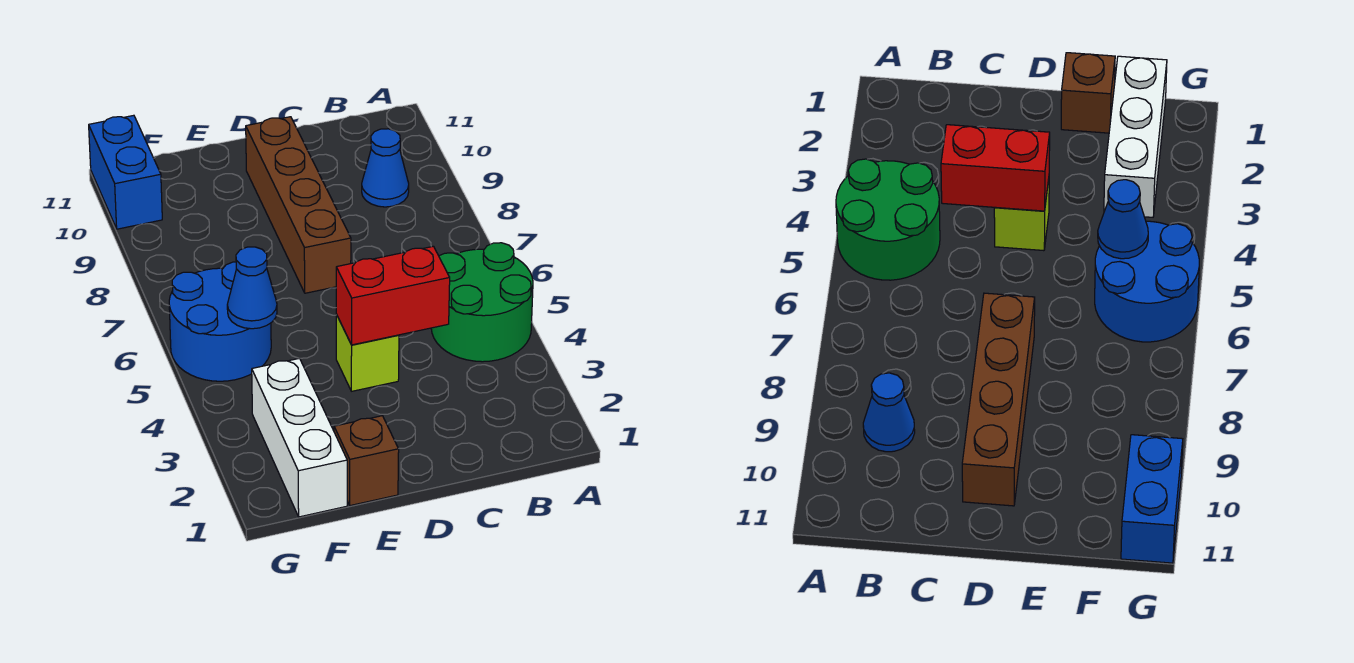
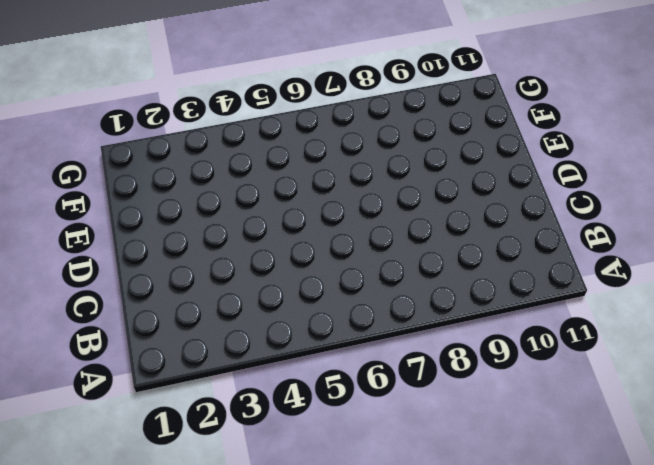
none -> green round brick A4:B5 level 1
none -> blue cone B9 level 1

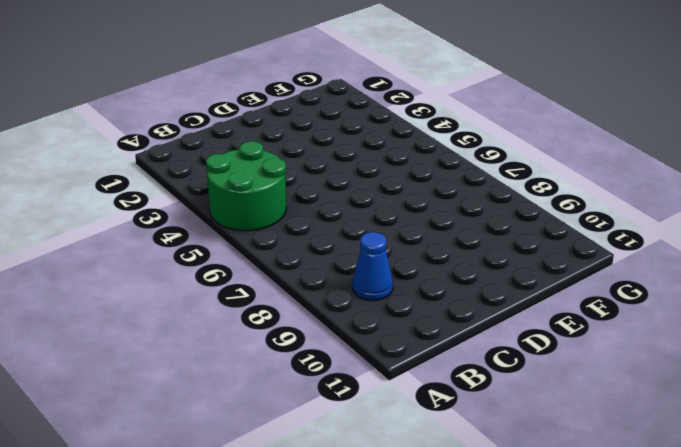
none -> lime brick D4 level 1
none -> brown brick D7:D10 level 1

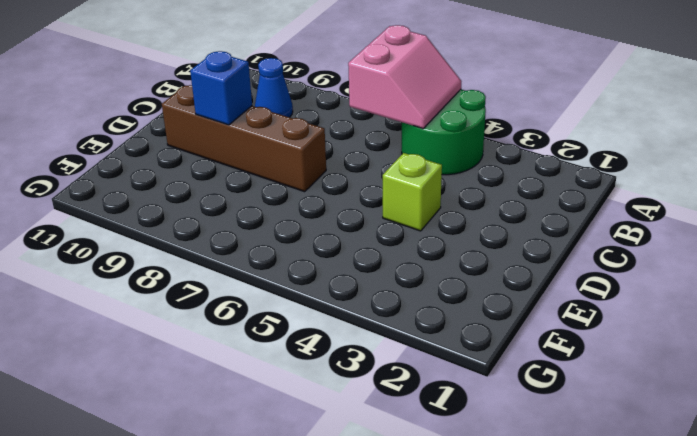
pink slope A5:B6 level 2 top 6 -> none
blue brick D9 level 2 -> none
none -> brown brick E1 level 1
none -> white brick F1:F3 level 1

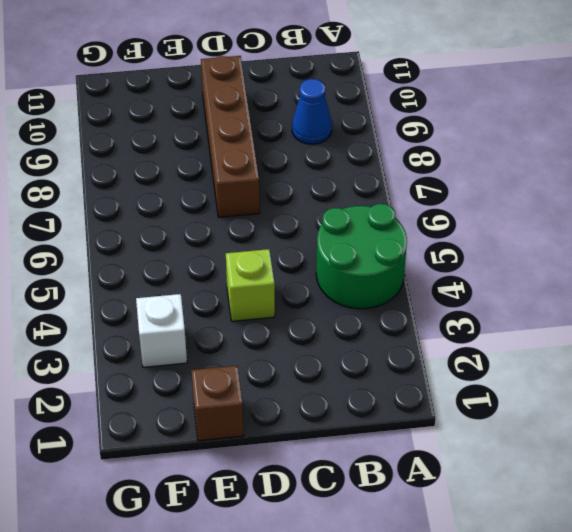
white brick F3 level 1 -> white brick F1:F3 level 1
none -> blue round brick F5:G6 level 1
none -> blue brick G10:G11 level 1

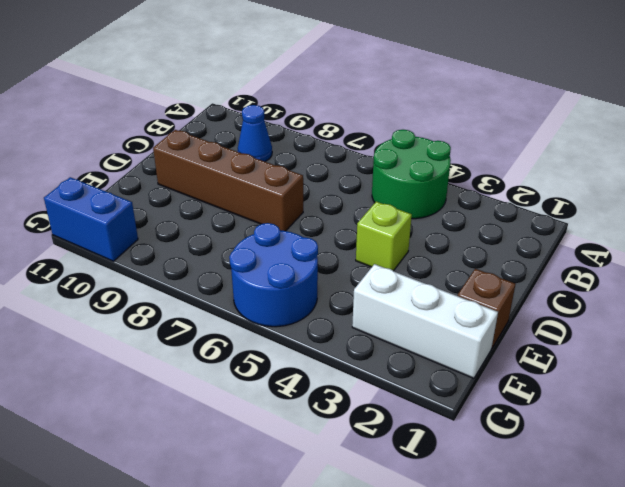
none -> red brick C4:D4 level 2
none -> blue cone F5 level 2

